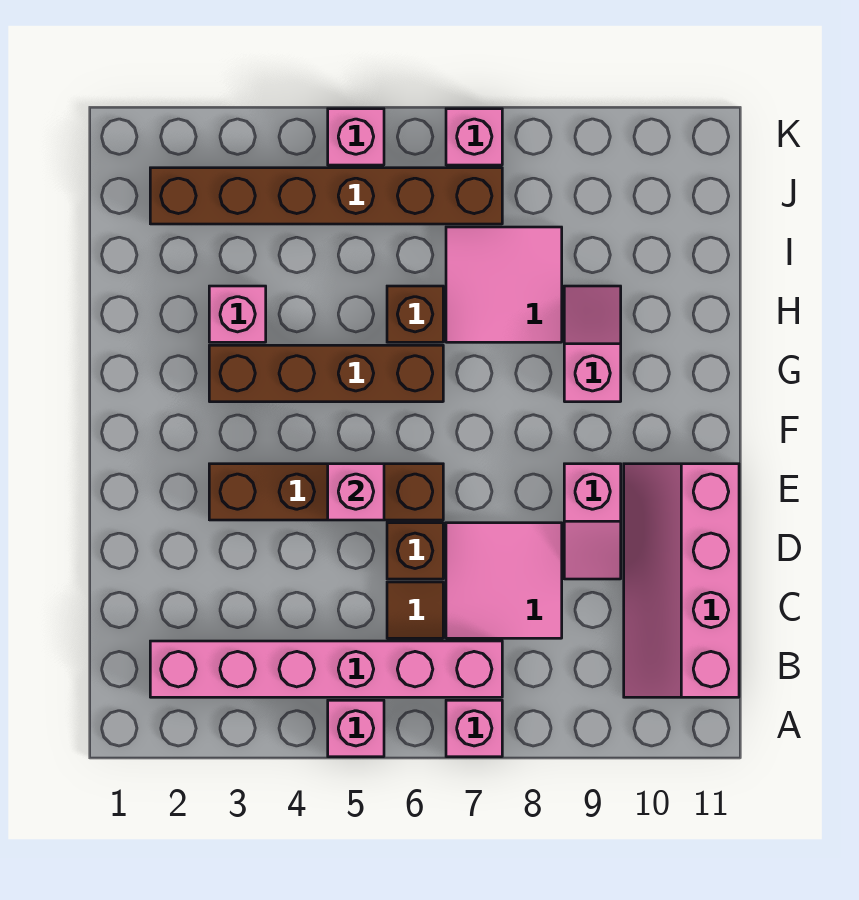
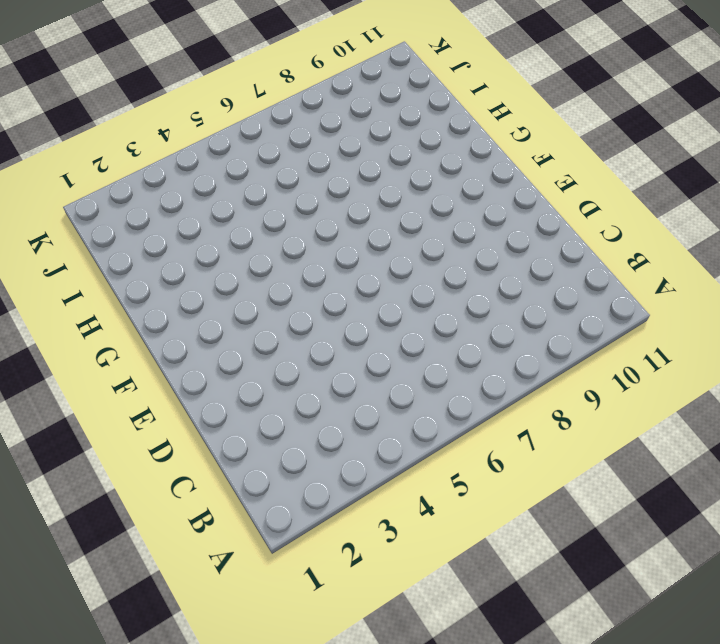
none -> pink brick A5 level 1
none -> pink brick A7 level 1
none -> pink brick B2:B7 level 1

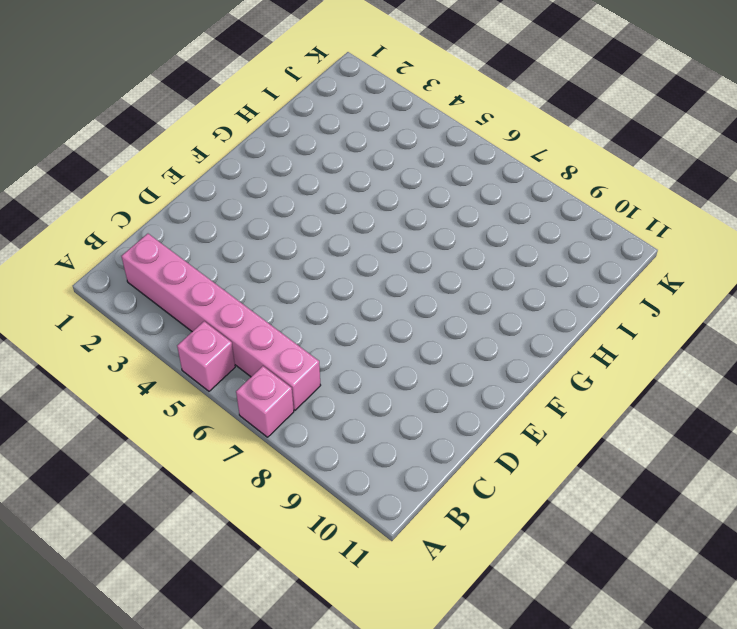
none -> pink slope B10:E11 level 1 top 11
none -> brown tile C6 level 1
none -> pink tile C7:D8 level 1

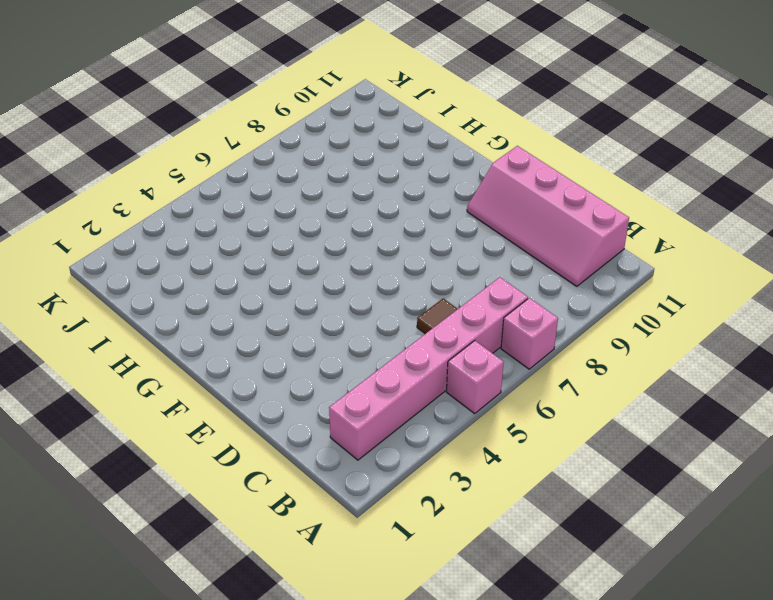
none -> pink tile C7:D8 level 1
none -> brown brick D6 level 1
none -> pink slope D9:E9 level 1 top E

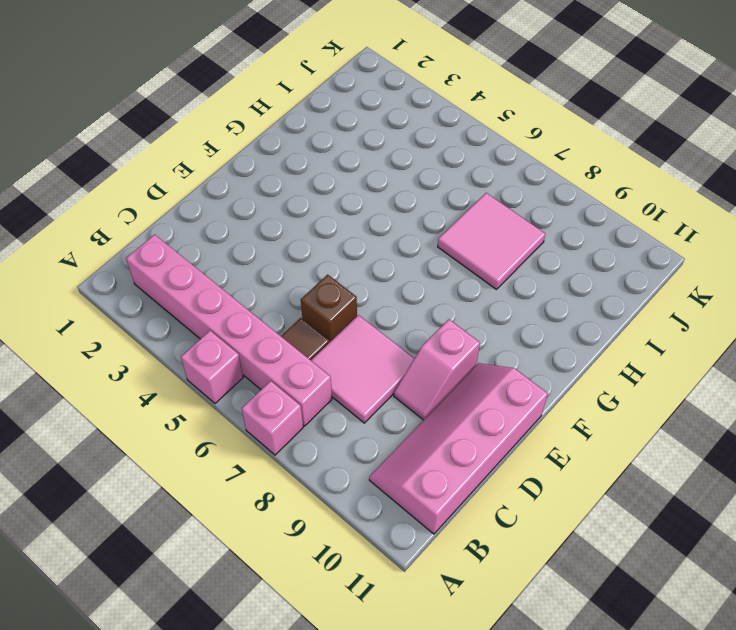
none -> brown brick E3:E6 level 1
none -> brown brick G3:G6 level 1
none -> pink slope G9:H9 level 1 top G

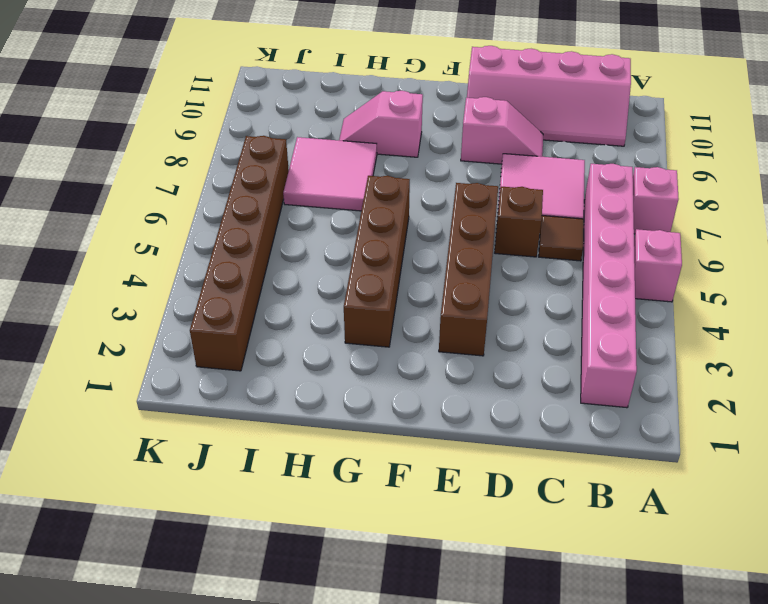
none -> pink brick H3 level 1
none -> brown brick H6 level 1
none -> pink brick K5 level 1

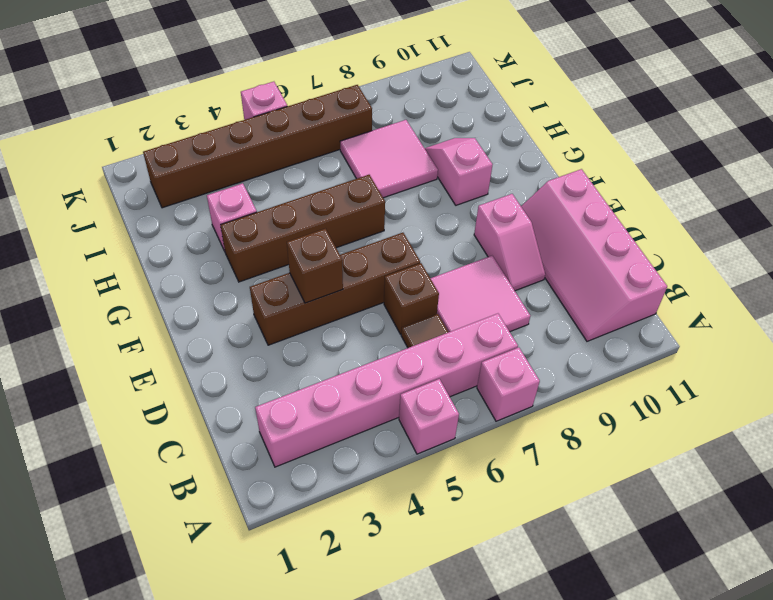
brown brick E4 level 2 -> brown brick H6 level 1
none -> pink brick K7 level 1
none -> pink brick E5 level 2

